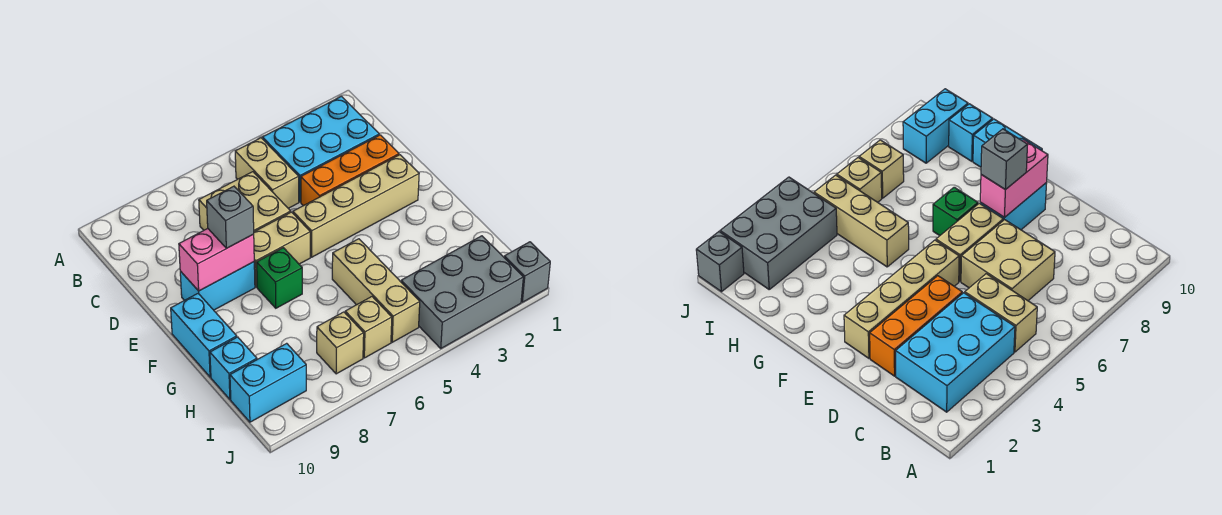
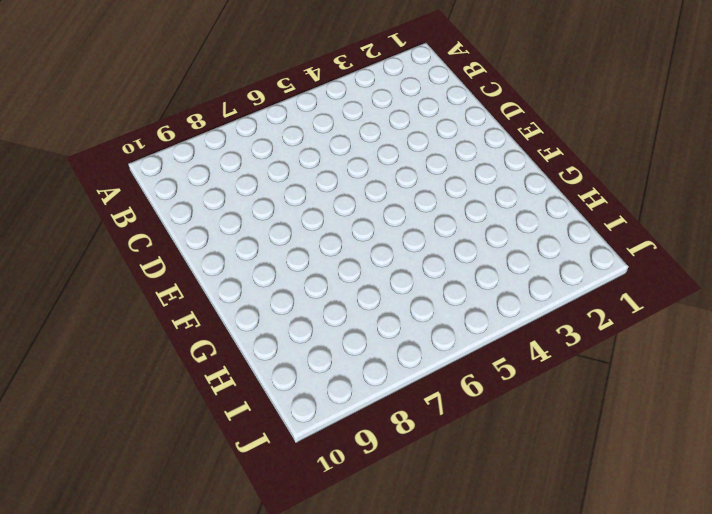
none -> cyan brick B2:C4 level 1
none -> tan brick B5:C5 level 1
none -> tan brick C6:D7 level 1

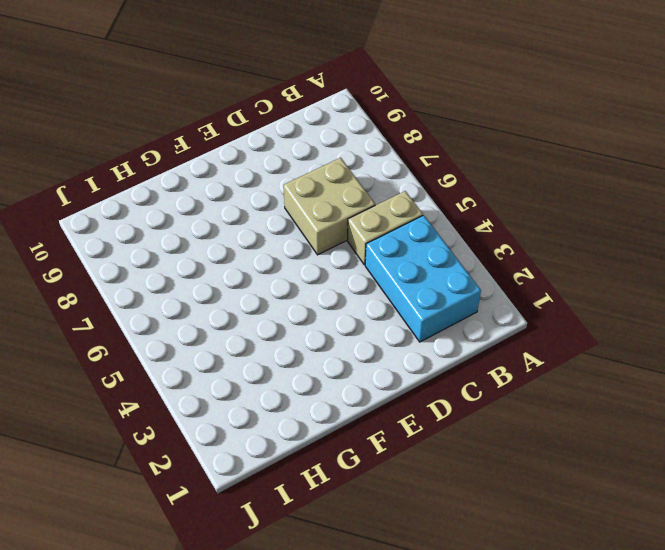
none -> orange brick D2:D4 level 1
none -> tan brick E2:E5 level 1
none -> tan brick E6:E7 level 1

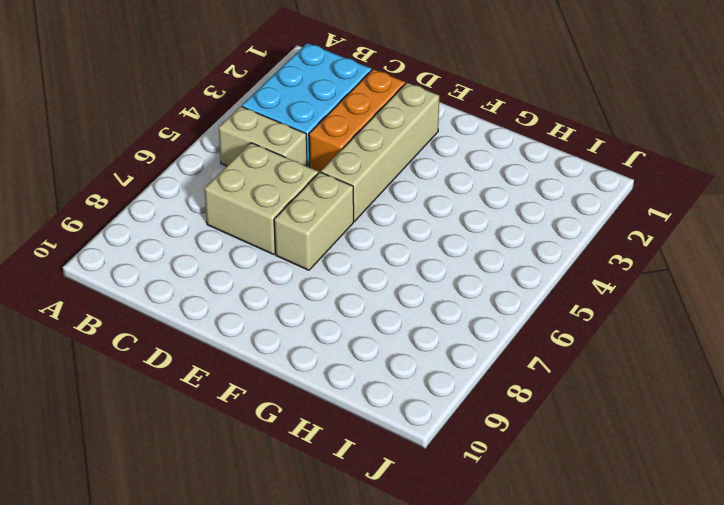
none -> cyan brick E8:E9 level 1
none -> green brick F7 level 1
none -> cyan brick F10:G10 level 1

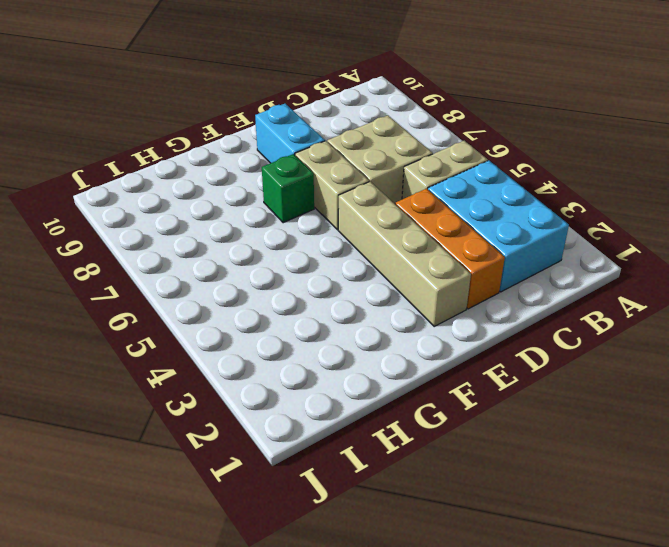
none -> cyan brick F10:G10 level 1
none -> tan brick G5:I5 level 1
none -> cyan brick H10 level 1

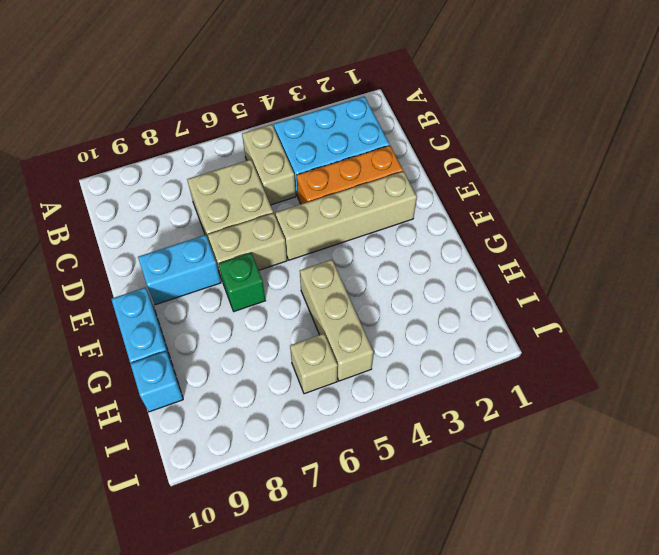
none -> grey brick I2:J4 level 1
none -> tan brick I7 level 1
none -> cyan brick I9:I10 level 1

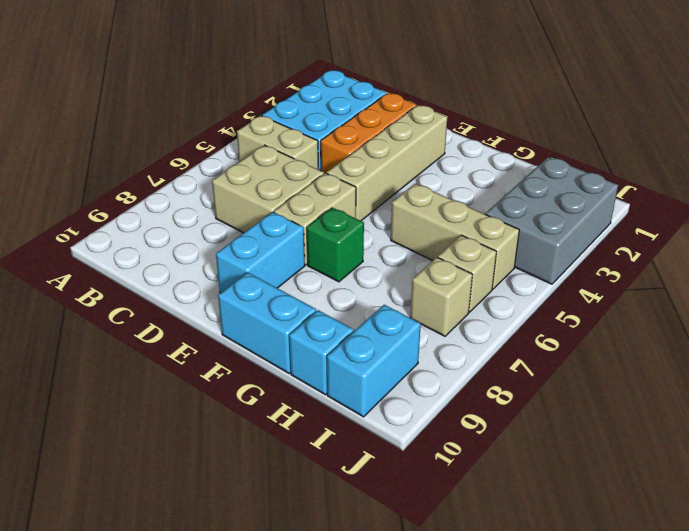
none -> grey brick J1 level 1
none -> pink brick E8:E9 level 2
none -> grey brick E8 level 3

